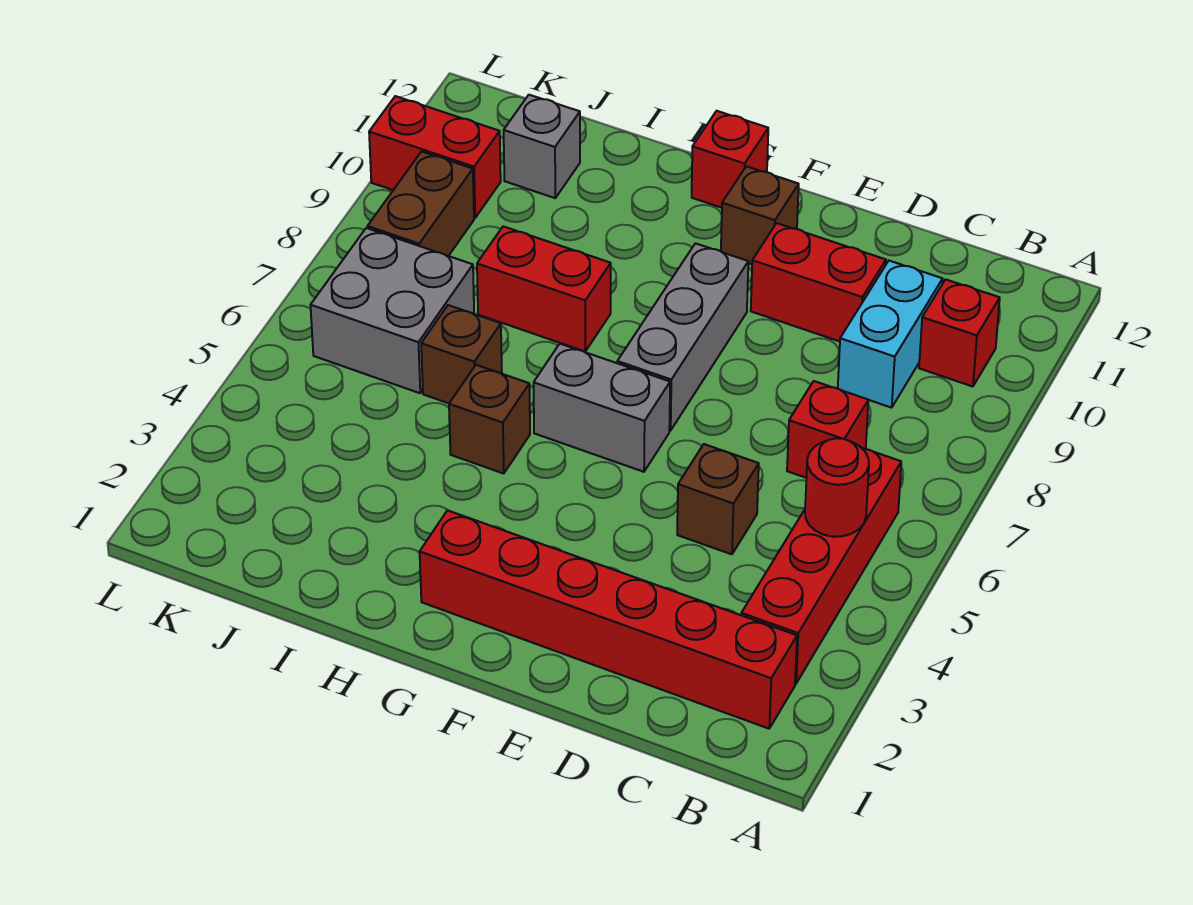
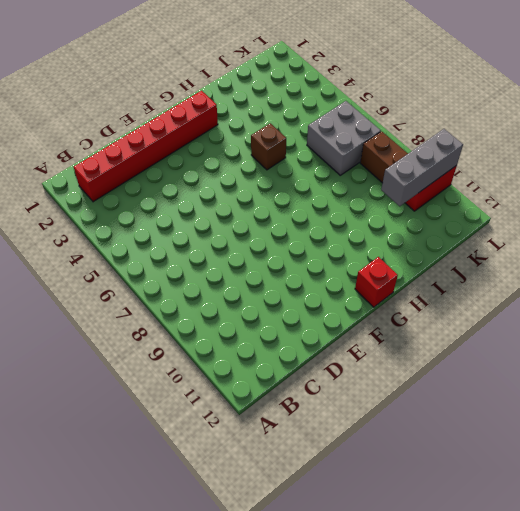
grey brick J10:L10 level 2 -> grey brick F7:F9 level 1
none -> red brick B3:B6 level 1
none -> red brick B10 level 1
none -> red brick C7 level 1

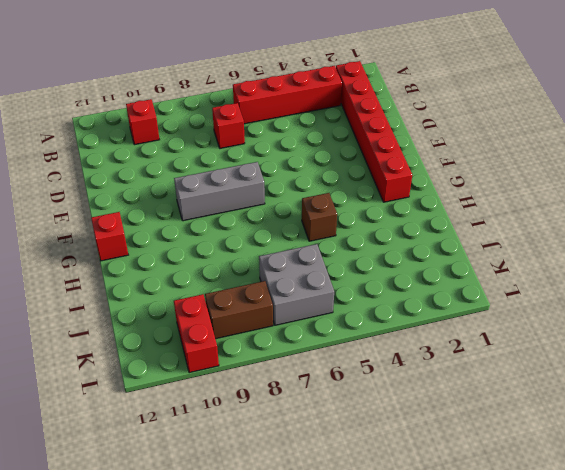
none -> cyan brick C9:C10 level 1
none -> brown brick D5 level 1
none -> red brick D10:E10 level 1

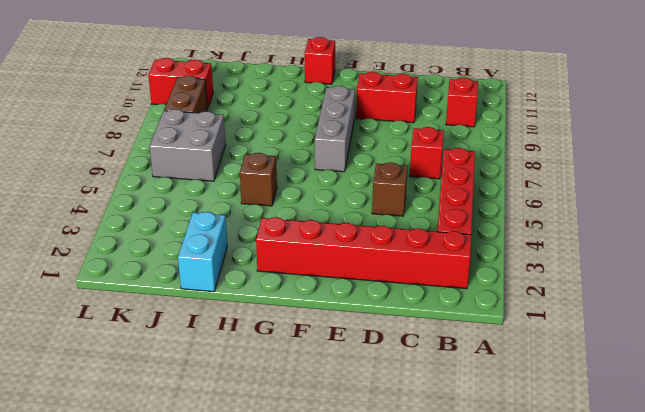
cyan brick I1:I2 level 1 -> cyan brick C9:C10 level 1
none -> grey brick F6:G6 level 1
none -> brown brick F11 level 1
none -> red brick H8:I8 level 1

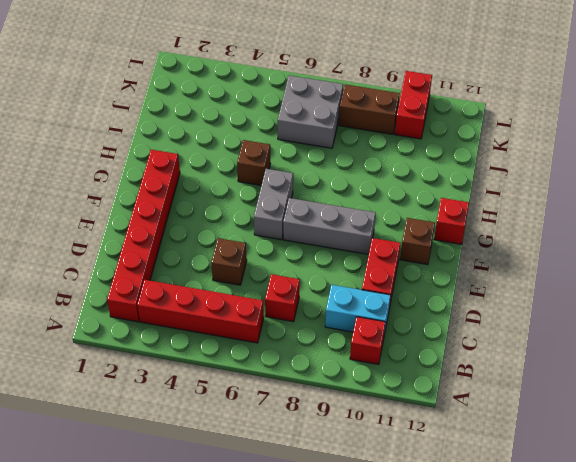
none -> red brick H8:I8 level 1
none -> brown brick I6 level 1
none -> grey brick J11 level 1

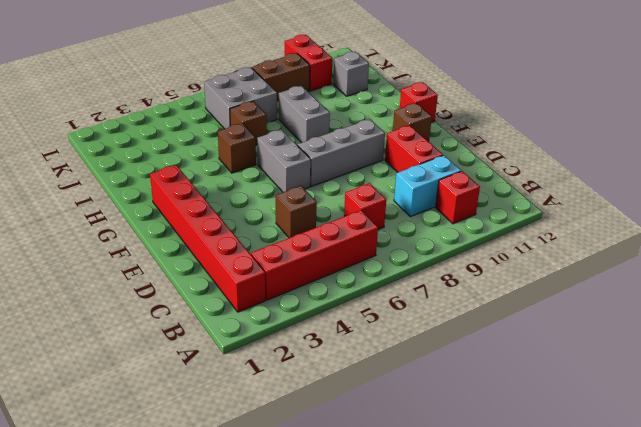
grey brick H8:I8 level 1 -> red brick H8:I8 level 1
none -> red round brick B5 level 2

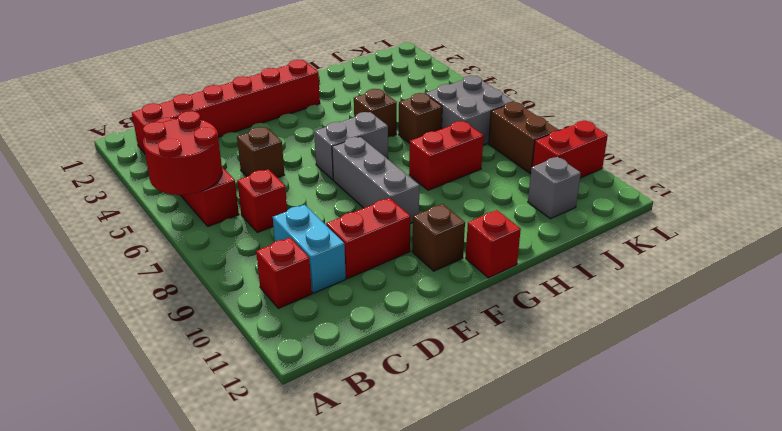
red round brick A5:B6 level 2 -> red round brick B5 level 2

